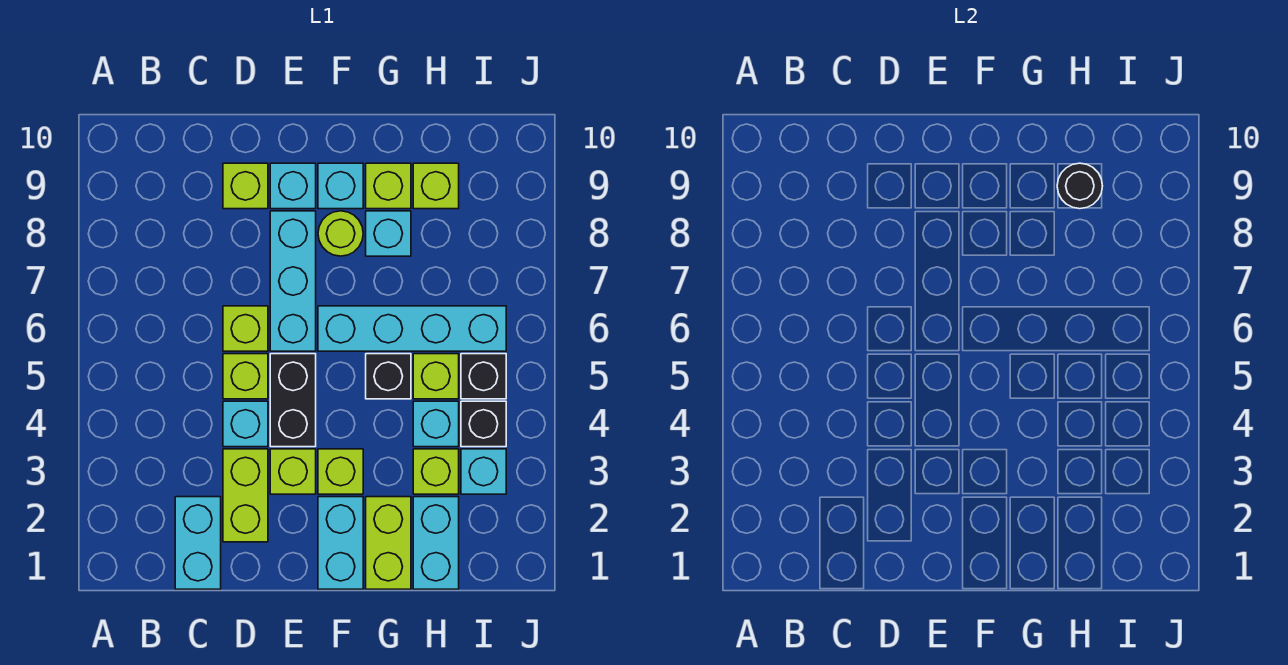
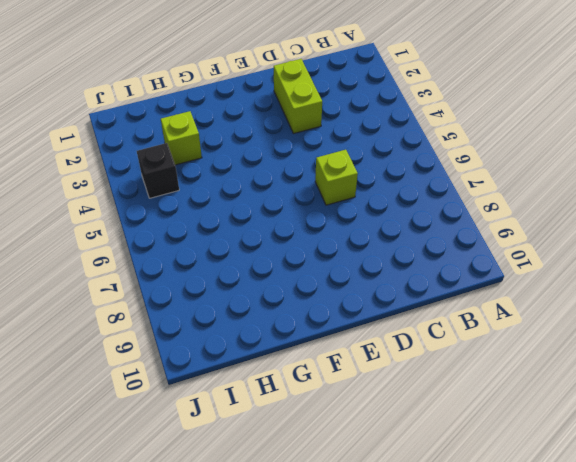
none -> cyan brick C1:C2 level 1
none -> cyan brick D4 level 1
none -> lime brick D5 level 1

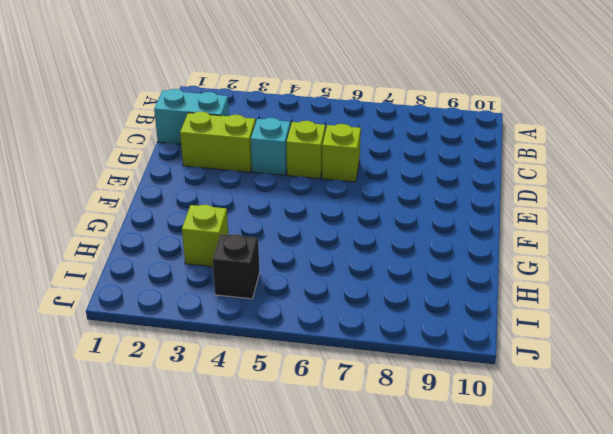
none -> lime brick D9 level 1
none -> lime brick E3 level 1
none -> black brick E4:E5 level 1

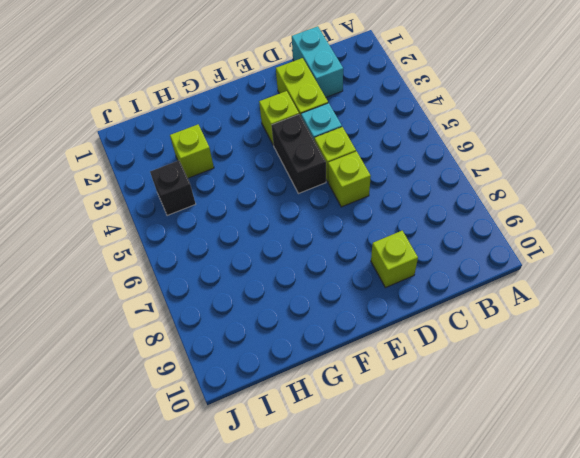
none -> cyan brick E6:E8 level 1
none -> cyan brick E9 level 1
none -> cyan brick F1:F2 level 1

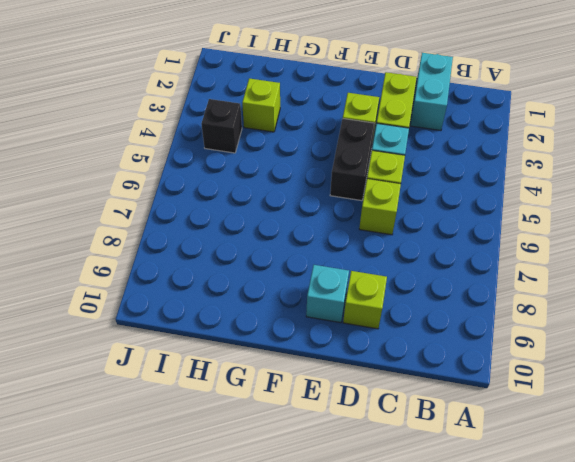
none -> cyan brick E6:E8 level 1
none -> cyan brick F1:F2 level 1
none -> lime brick F3 level 1

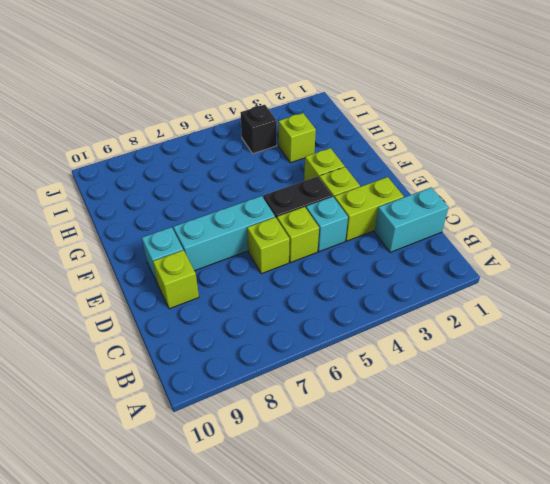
none -> cyan brick F1:F2 level 1
none -> cyan brick F6:I6 level 1
none -> lime round brick F8 level 1

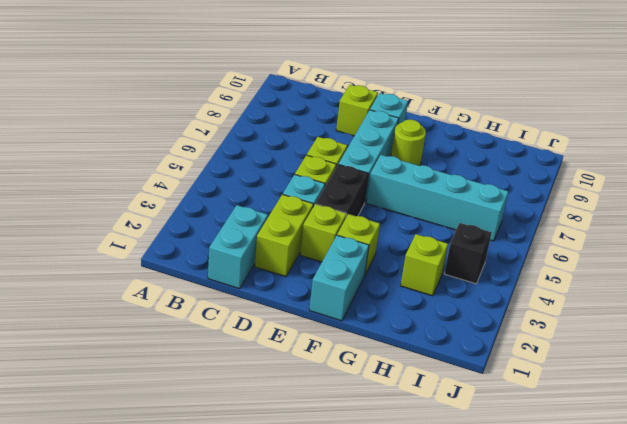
none -> cyan brick F9 level 1
none -> lime brick G1:G2 level 1
none -> black brick G5 level 1

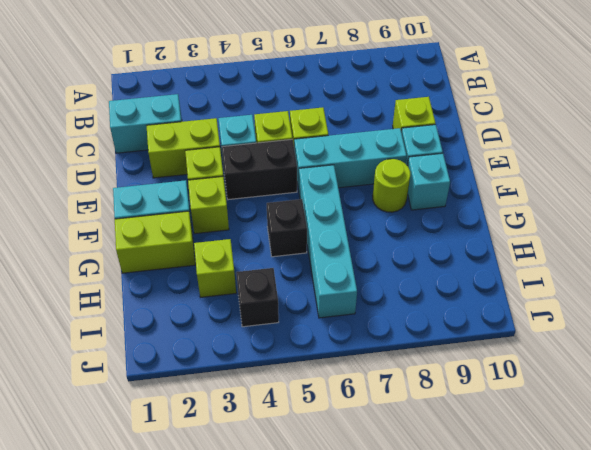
none -> cyan brick G8 level 1
none -> lime brick G9 level 1
none -> cyan brick H1:H2 level 1

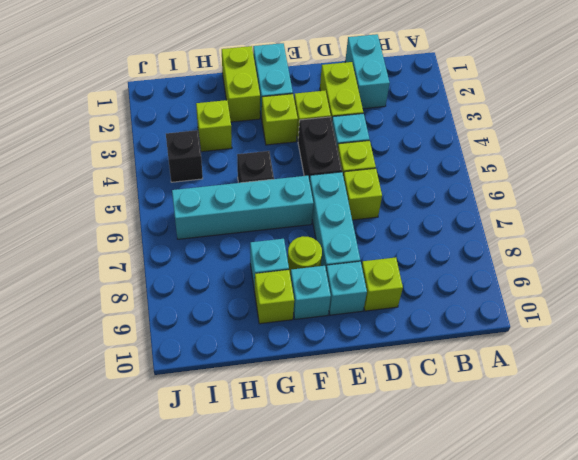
none -> cyan brick H1:H2 level 1
none -> cyan brick H4 level 1
none -> lime brick H5 level 1

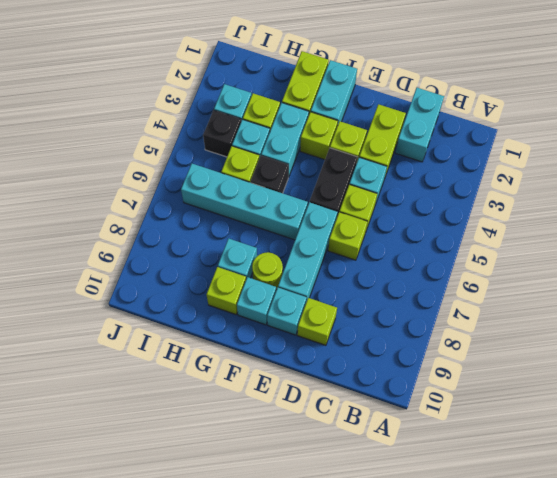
cyan brick G3:G4 level 1 -> cyan brick H1:H2 level 1
none -> lime brick H9 level 1
none -> black brick I5 level 1
none -> black round brick H9 level 2

